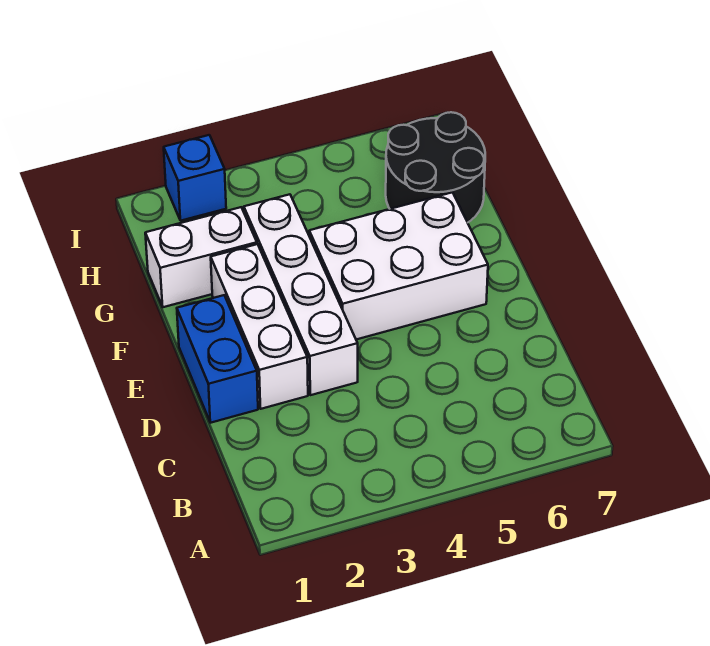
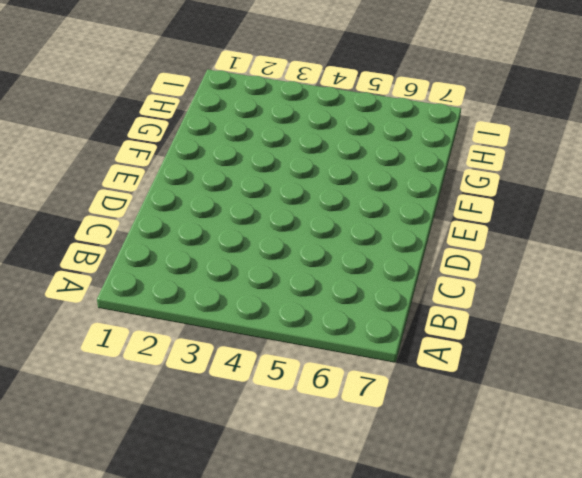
none -> blue brick D1:E1 level 1
none -> white brick D2:F2 level 1

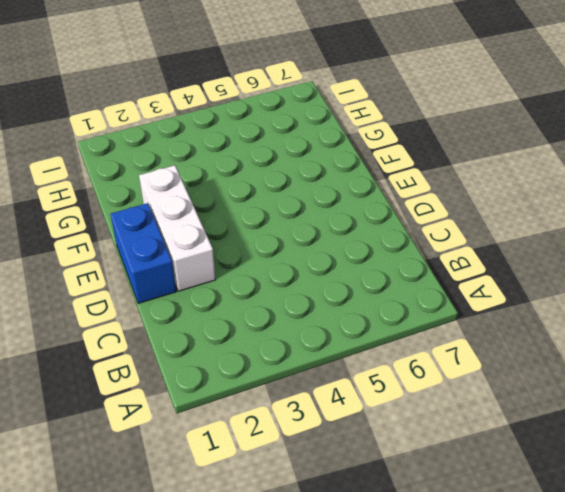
none -> white brick D3:G3 level 1
none -> white brick E4:F6 level 1

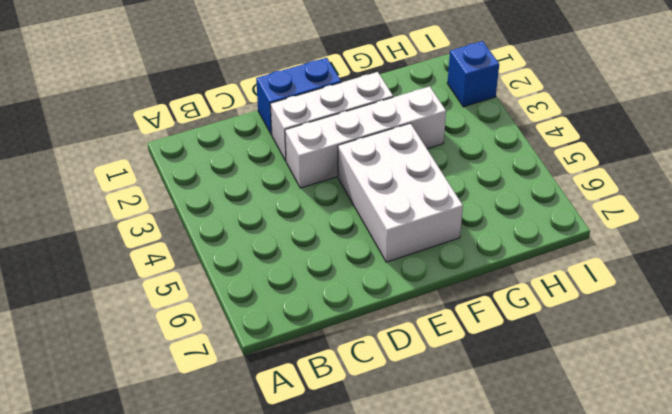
none -> white brick G1:G2 level 1
none -> black round brick G6:H7 level 1

